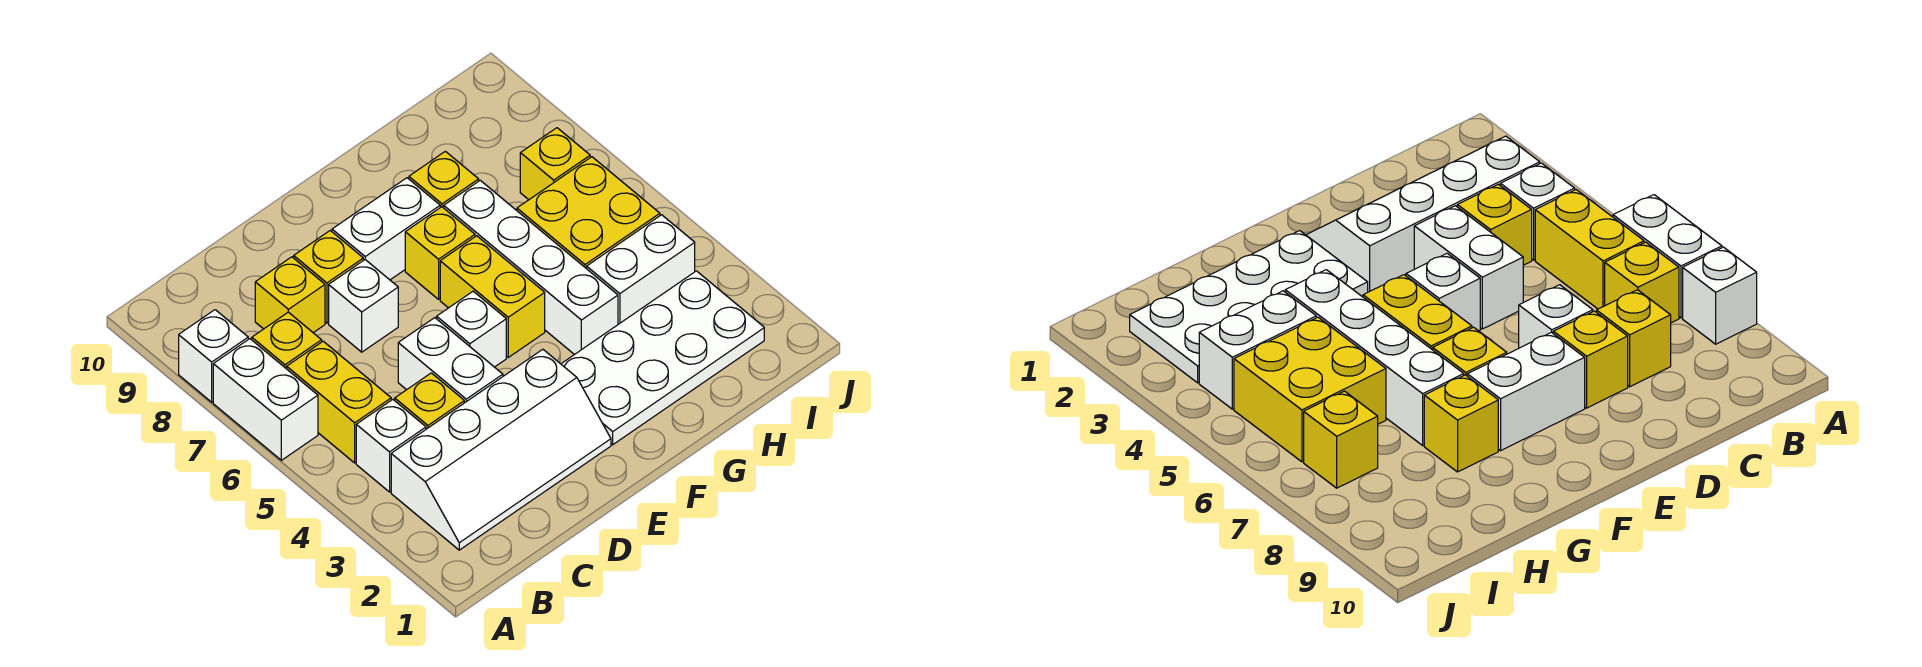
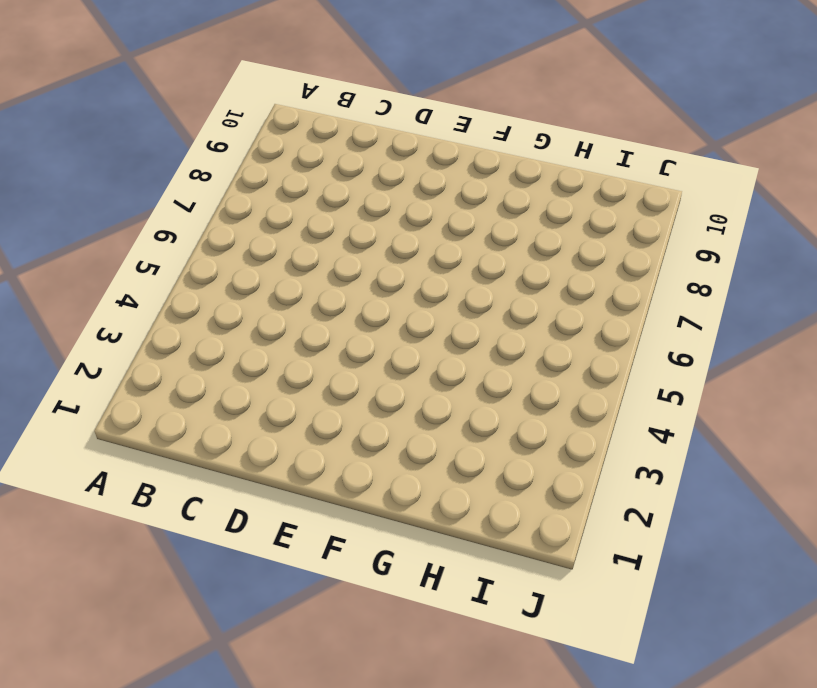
none -> white brick A6:A7 level 1
none -> white brick A8 level 1
none -> white slope B2:E3 level 1 top 3

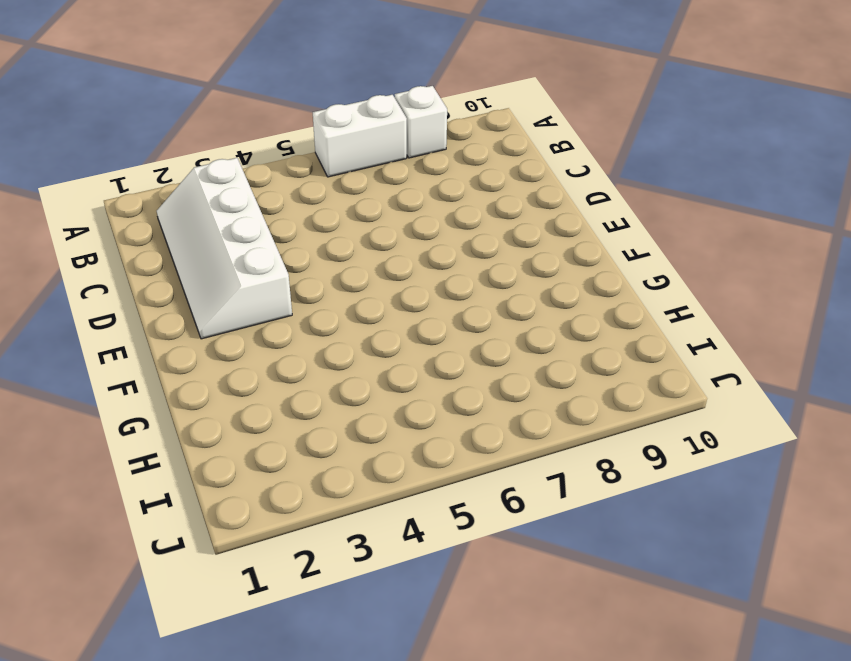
none -> white brick B4 level 1
none -> yellow brick B5:B6 level 1
none -> yellow brick B7 level 1

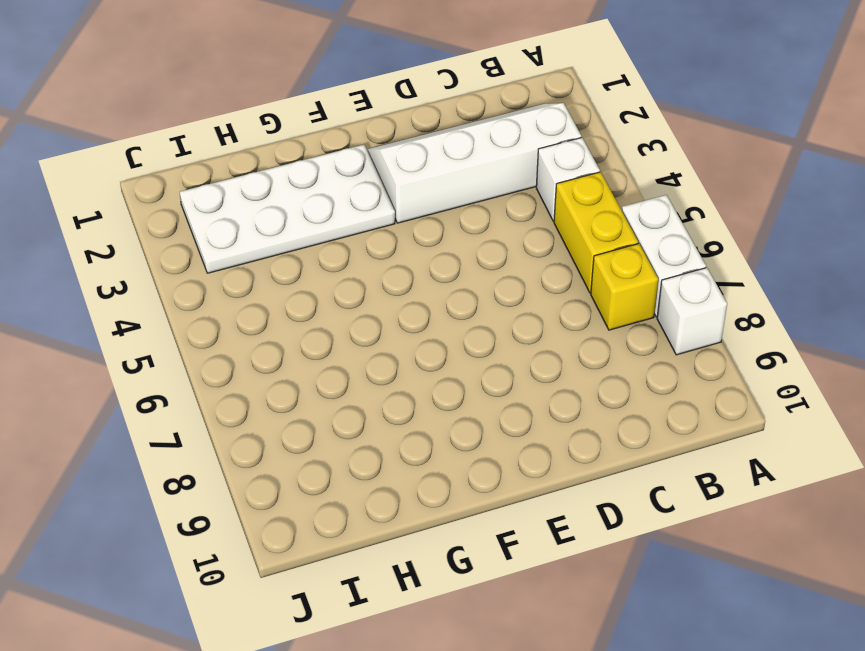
none -> yellow brick C4 level 1
none -> yellow brick C8 level 1
none -> white brick D4:D5 level 1

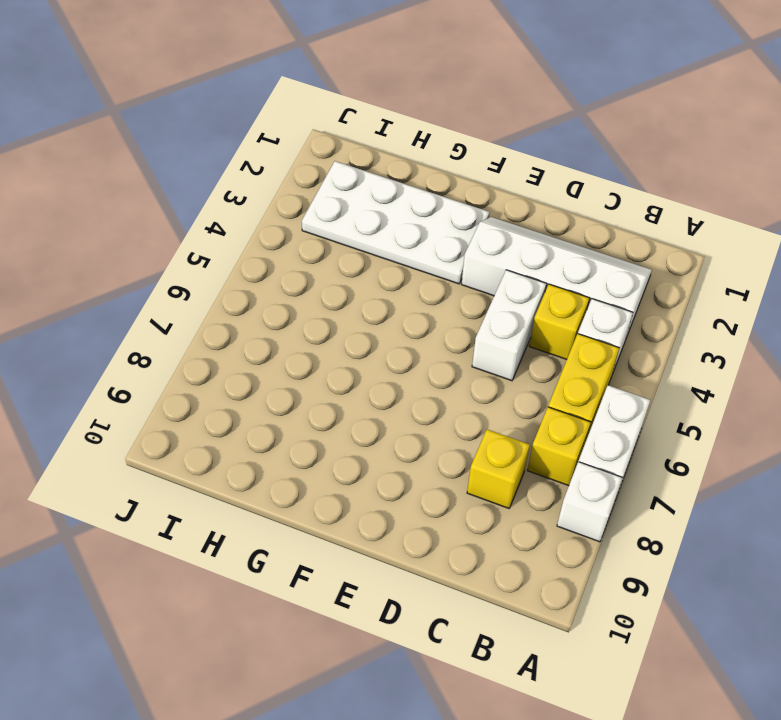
none -> white brick D7 level 1
none -> yellow brick D8 level 1
none -> white brick E5 level 1

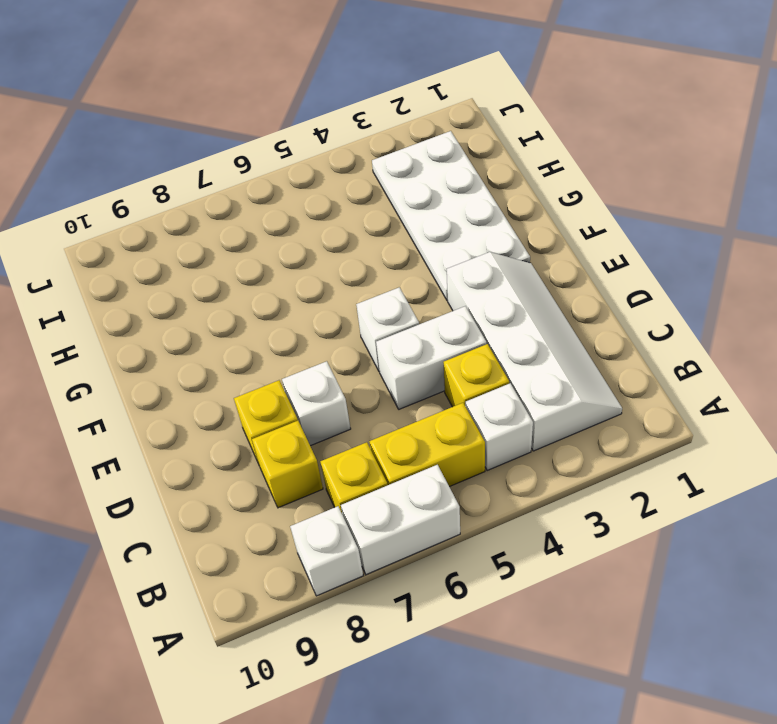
none -> white brick E8:F8 level 1
none -> yellow brick F5:F6 level 1
none -> yellow brick F7 level 1

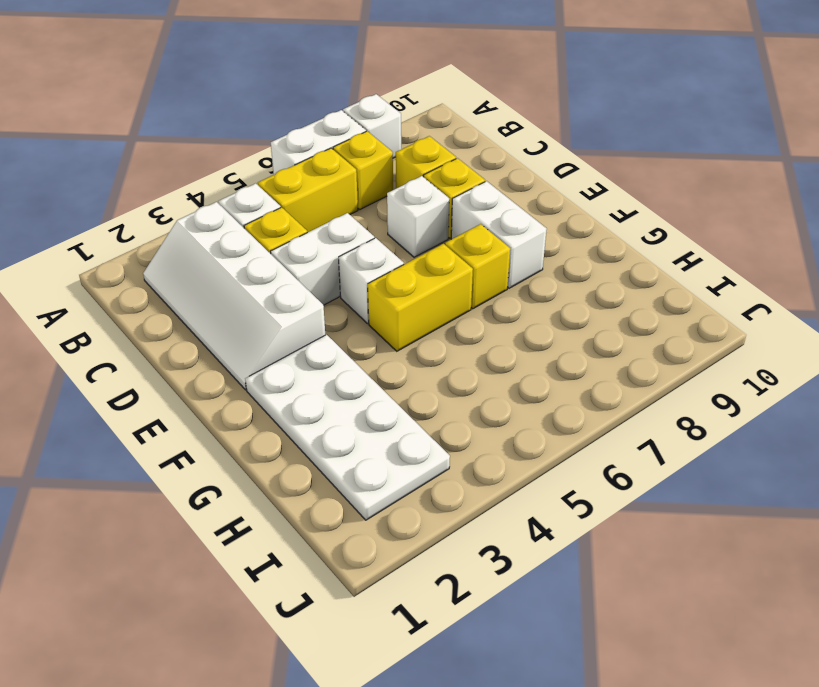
none -> white brick G4:G7 level 1
none -> yellow brick G8 level 1
none -> white brick H4:I4 level 1

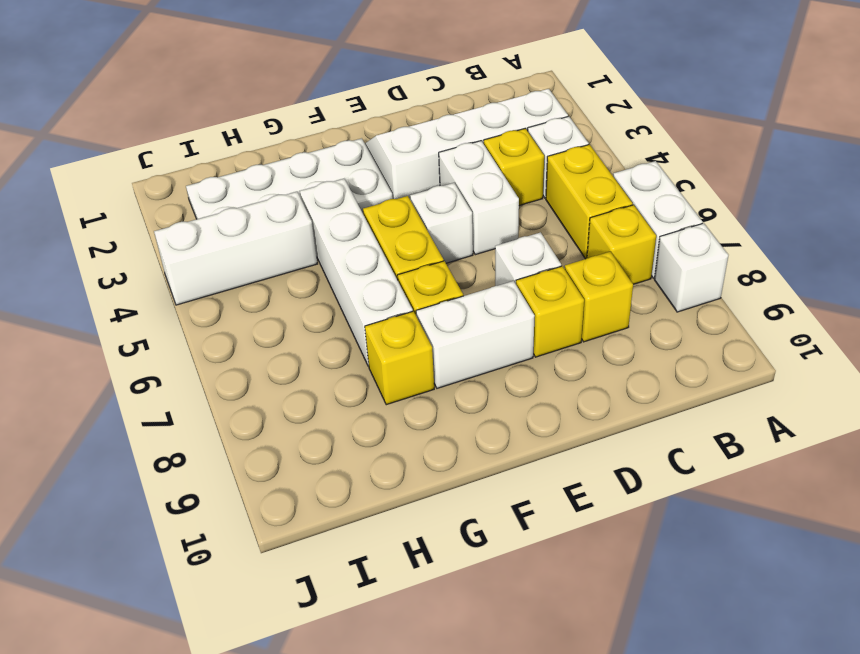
white brick H4:J4 level 1 -> white brick H4:I4 level 1
none -> yellow brick H5:I6 level 1
none -> yellow brick I7 level 1

